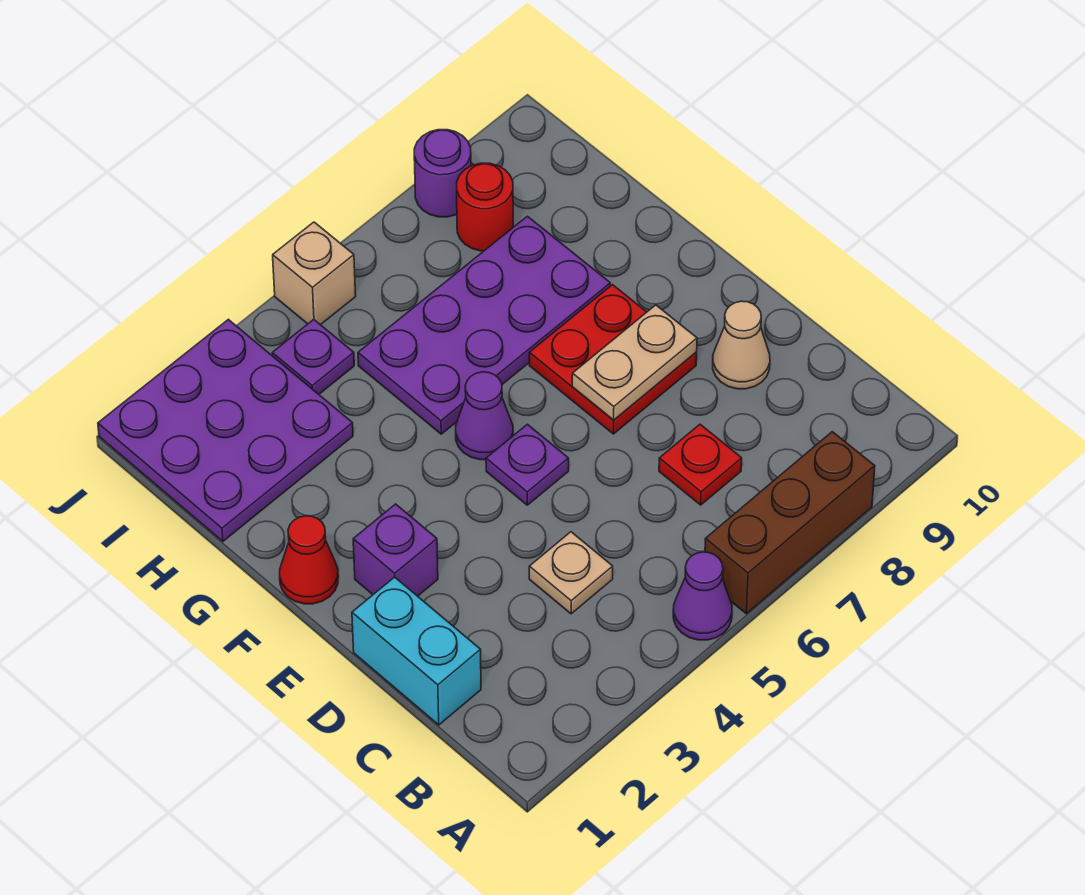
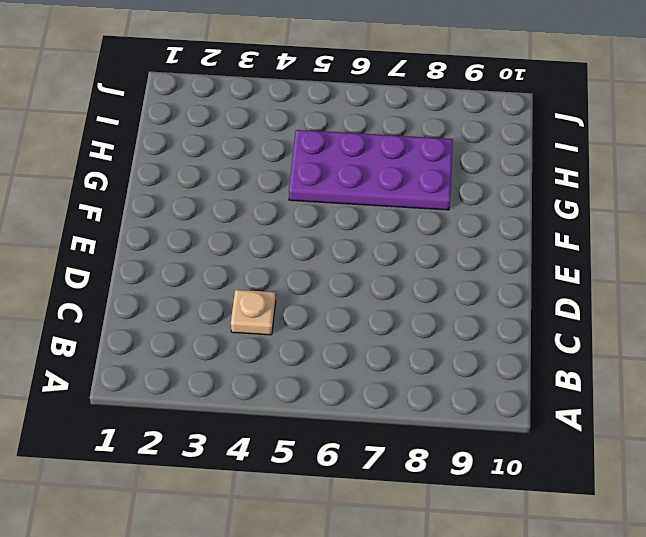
none -> purple cone A5 level 1
none -> brown brick A6:A8 level 1
none -> cyan brick C1:D1 level 1

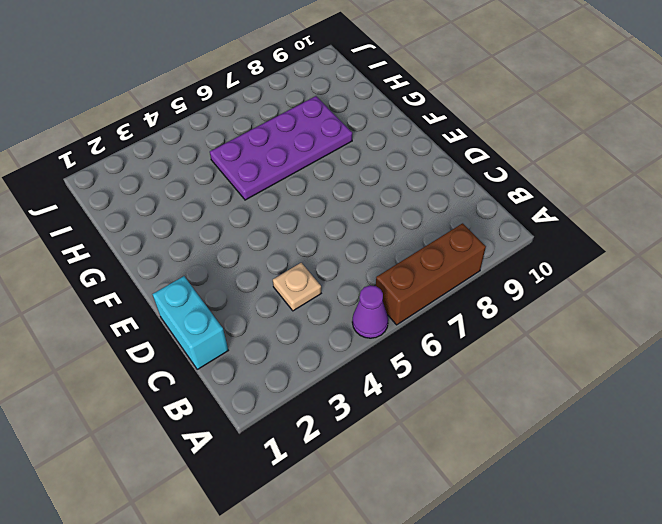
none -> red plate C7 level 1
none -> tan cone D9 level 1
none -> purple brick E2 level 1

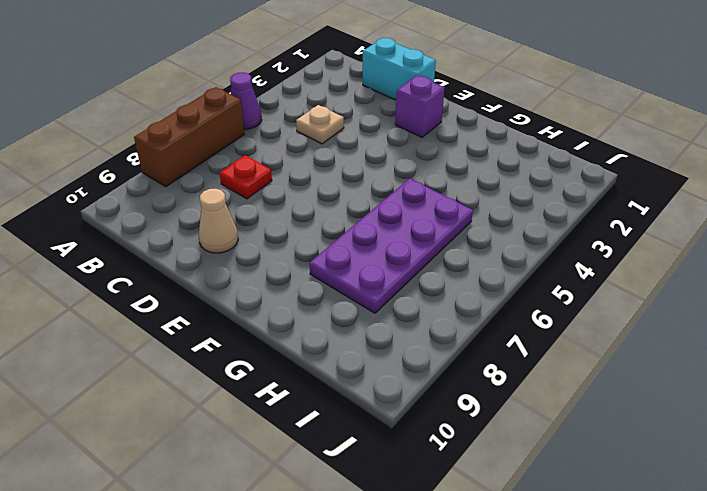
none -> purple plate E5 level 1
none -> red plate E7:F8 level 1
none -> red cone F1 level 1

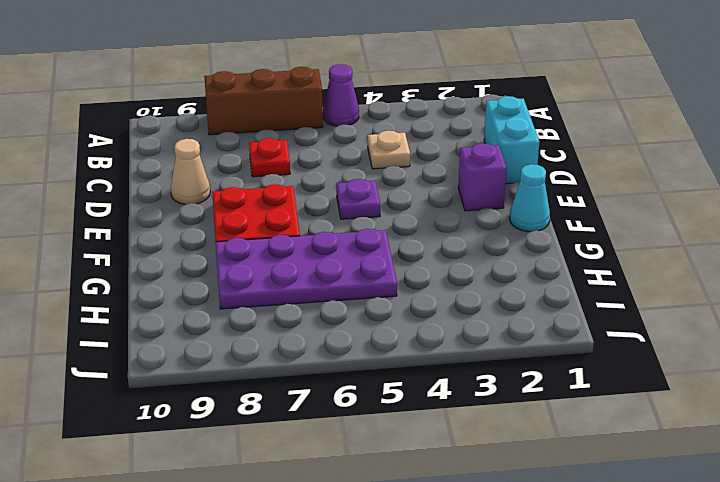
cyan cone F1 level 1 -> red cone F1 level 1
none -> purple cone F5 level 1
none -> purple plate H1:J3 level 1
none -> purple plate I4 level 1

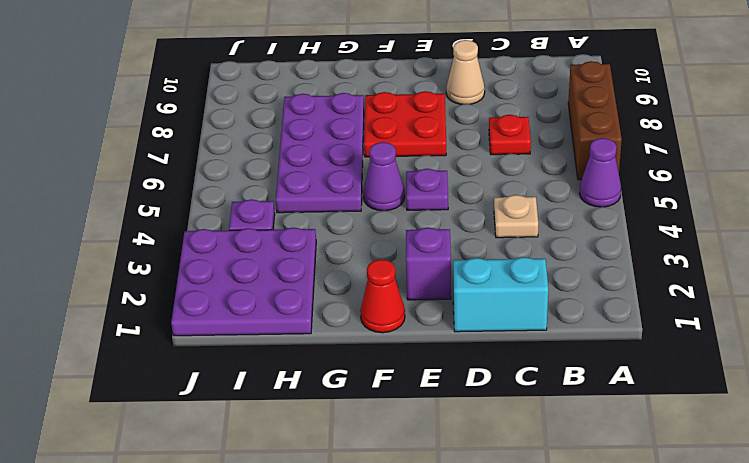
none -> red round brick I8 level 1
none -> tan brick J5 level 1
none -> purple round brick J8 level 1

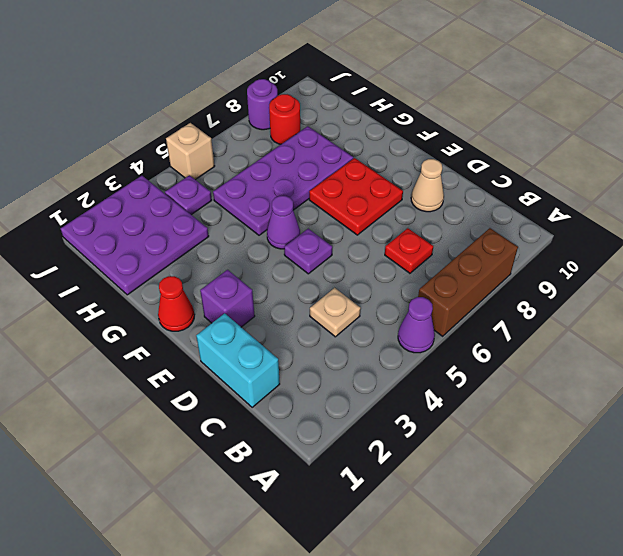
none -> tan plate E7:E8 level 2

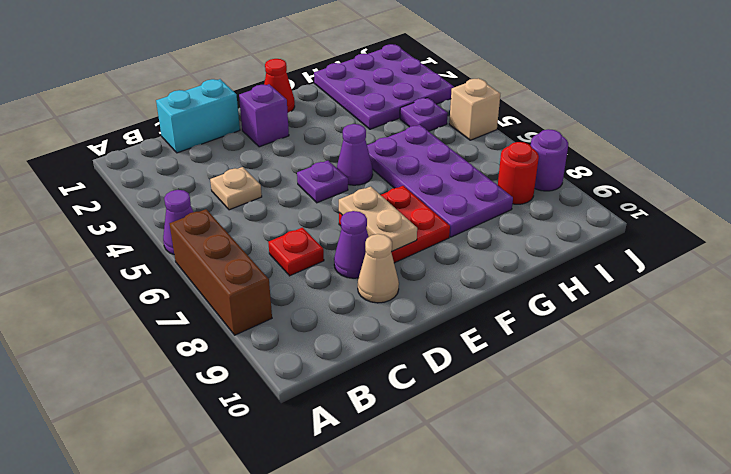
purple cone D8 level 1 -> none

